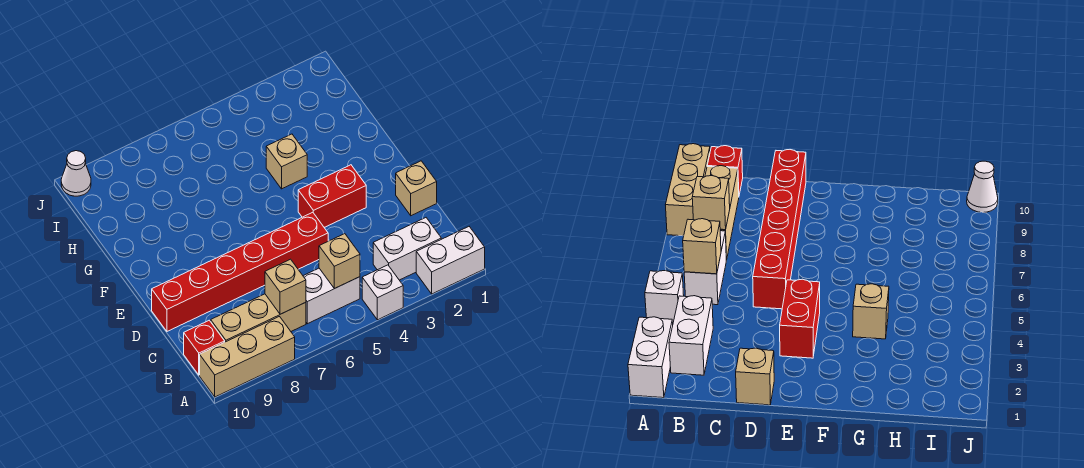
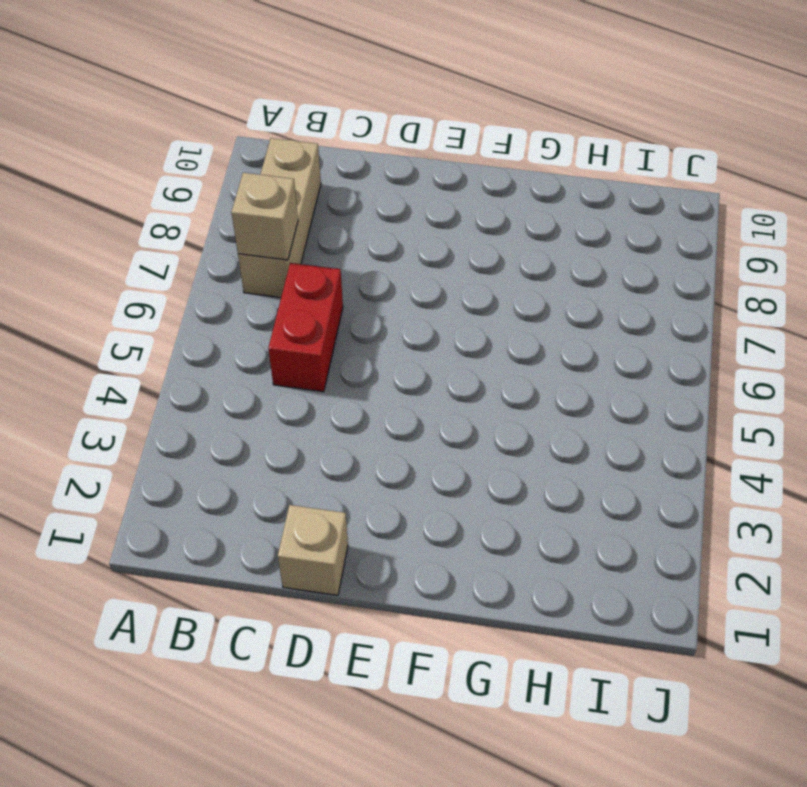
red brick C5:C6 level 1 -> red brick E3:E4 level 1
none -> white brick A1:A2 level 1
none -> white brick A4 level 1
none -> tan brick A8:A10 level 1

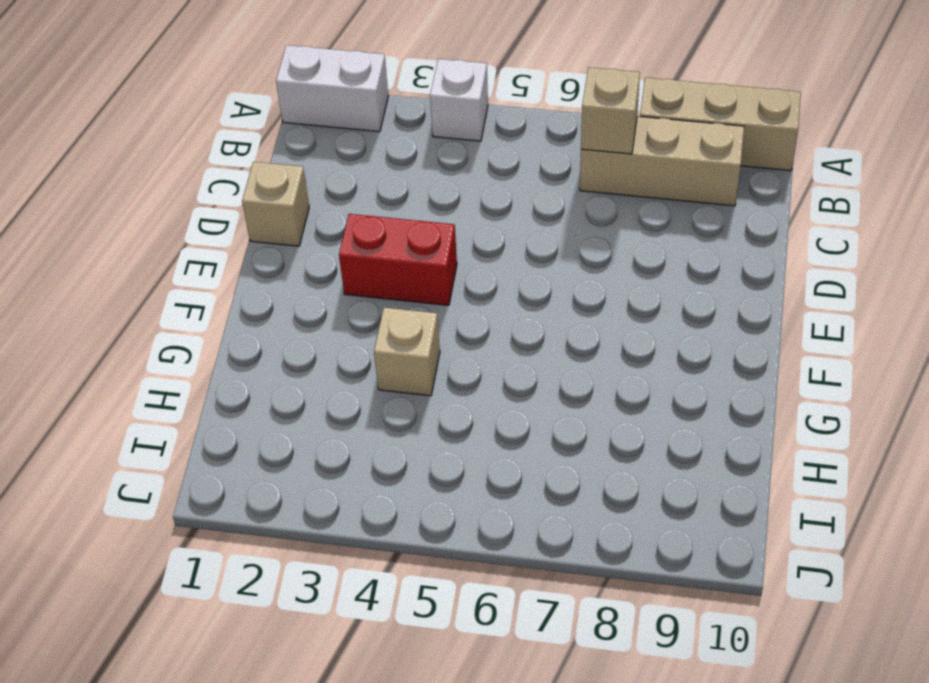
none -> white brick B2:B3 level 1
none -> white brick B5:B6 level 1
none -> red brick B10 level 1

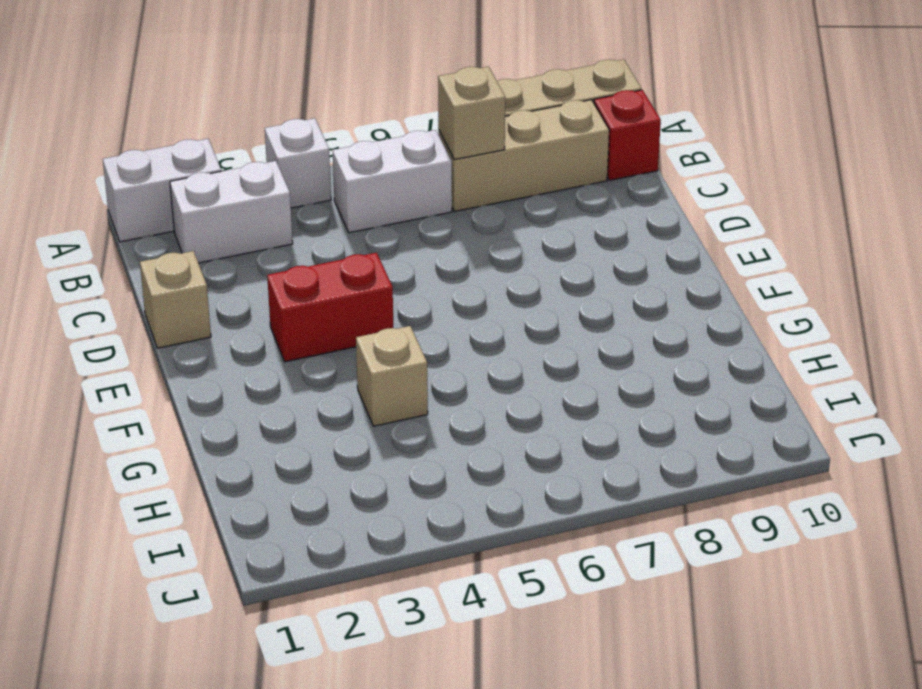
none -> red brick D5:D10 level 1
none -> white cone J10 level 1
none -> tan brick B5 level 2

